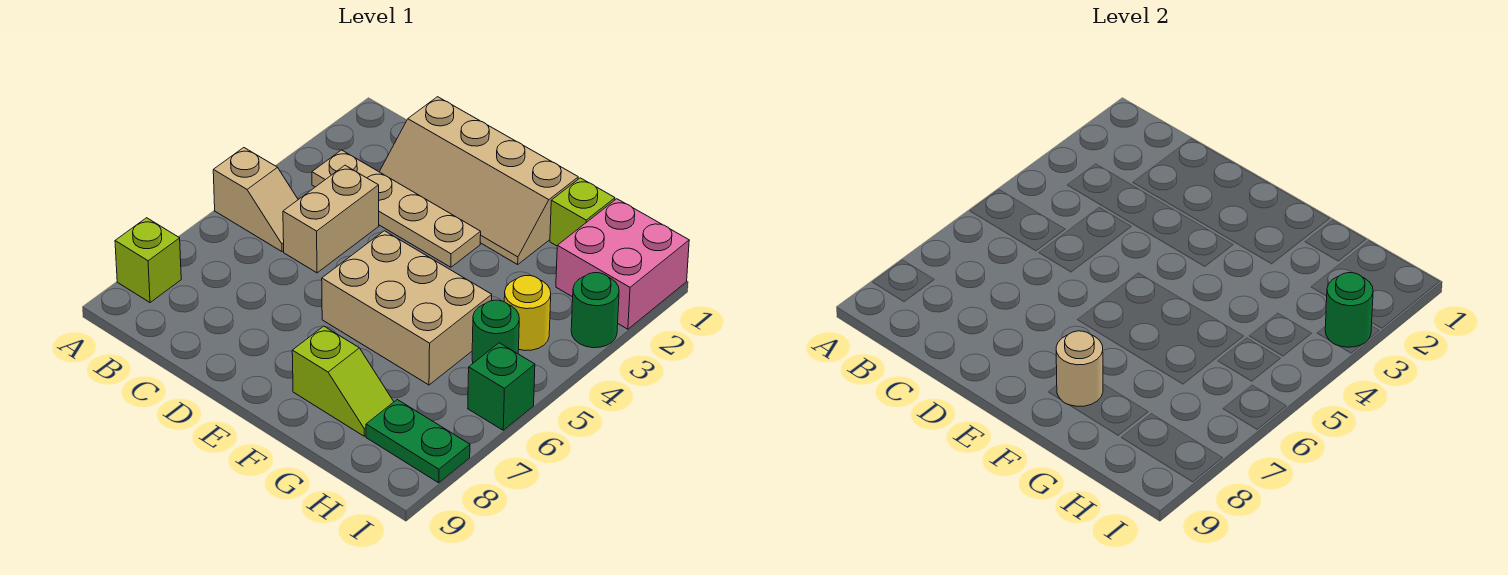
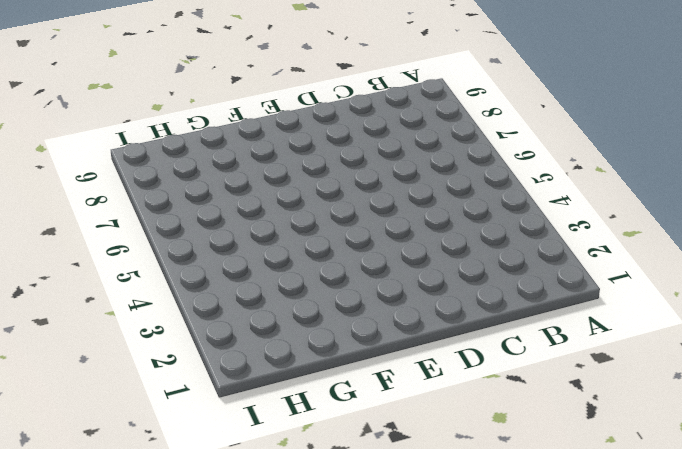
none -> tan slope A5:B5 level 1 top A
none -> lime brick A8 level 1
none -> tan plate B3:E3 level 1

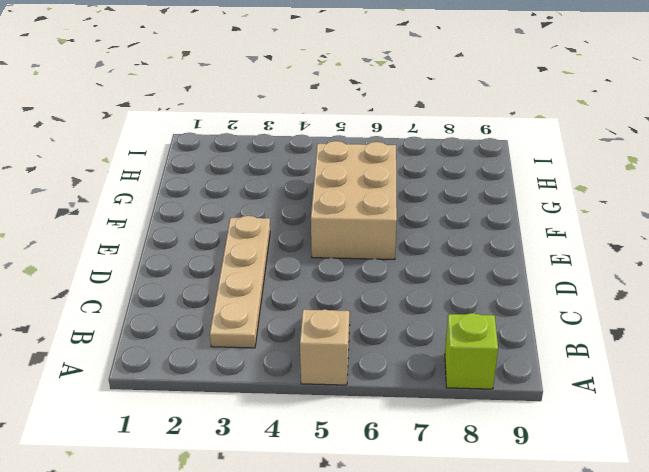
none -> tan slope C1:F2 level 1 top 1
none -> tan brick C4:C5 level 1
none -> lime slope F8:G8 level 1 top F

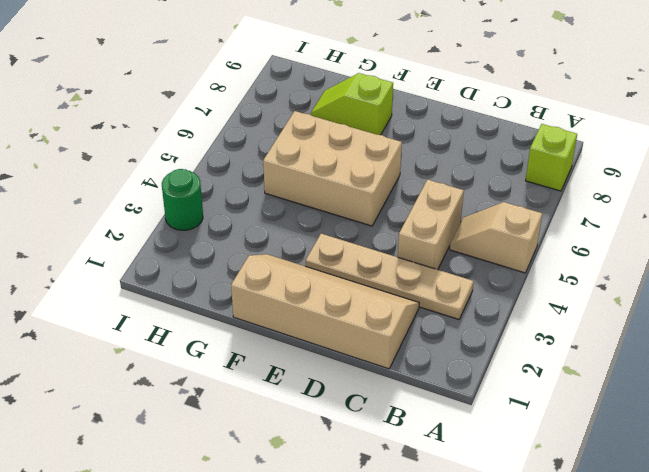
none -> lime brick G1 level 1
none -> pink brick H1:I2 level 1
none -> yellow round brick H4 level 1

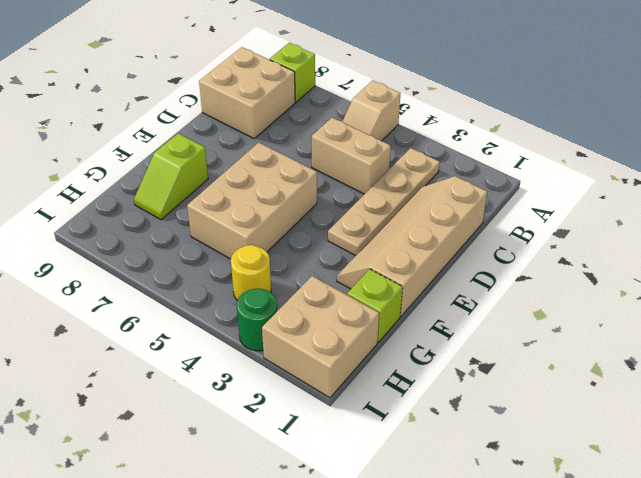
tan brick B8:C9 level 1 -> none
tan brick H1:I2 level 1 -> pink brick H1:I2 level 1
none -> green round brick H5 level 1
none -> green plate H8:I8 level 1
none -> green brick I6 level 1

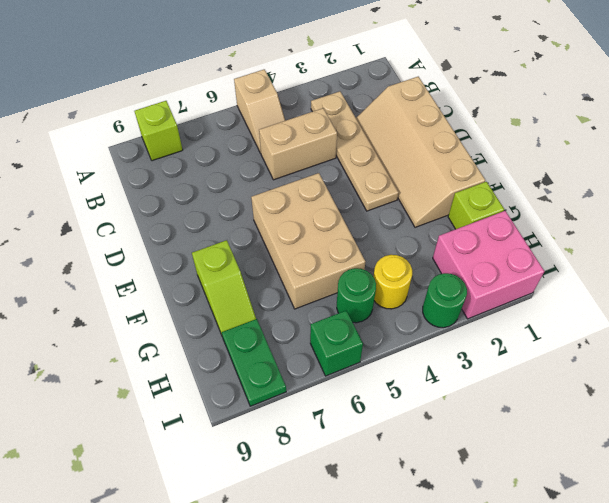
none -> tan round brick F8 level 2
none -> green round brick I3 level 2

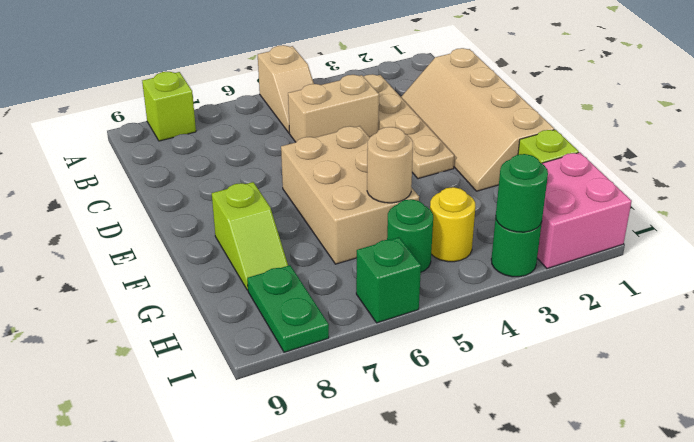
tan round brick G5 level 2 -> tan round brick F8 level 2

